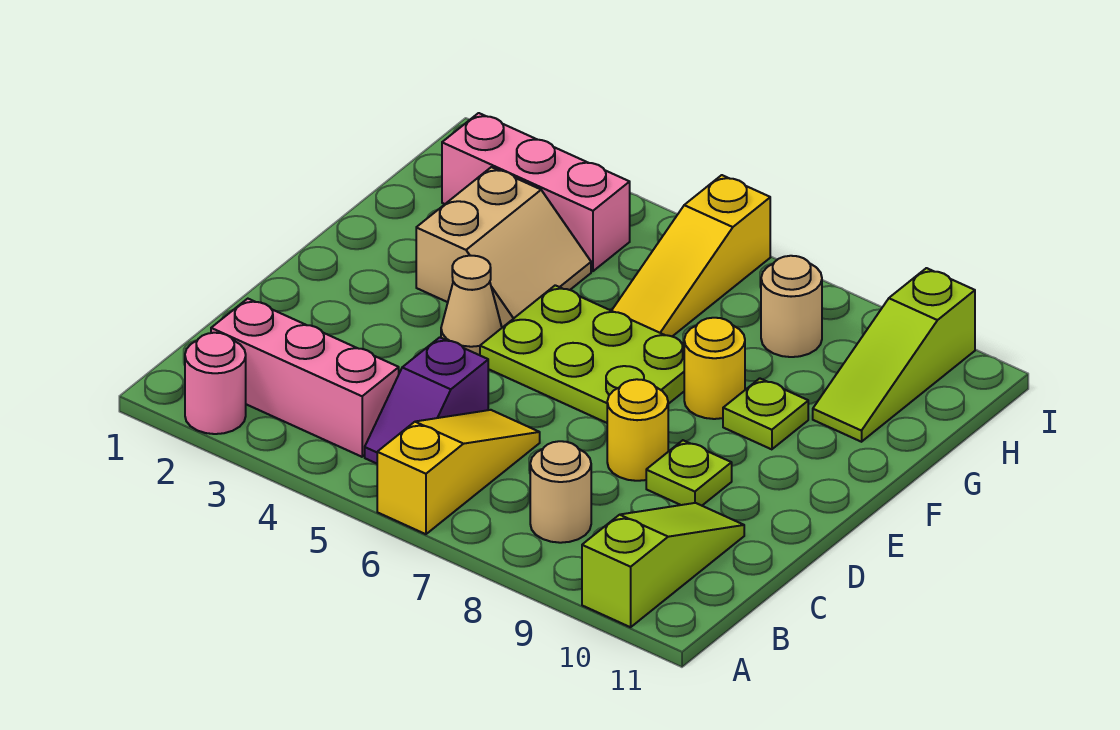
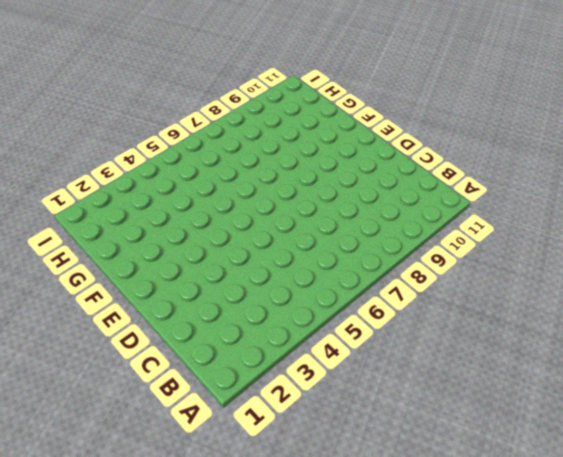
none -> pink round brick A2 level 1
none -> yellow slope A6:C6 level 1 top A
none -> lime slope A10:C10 level 1 top A

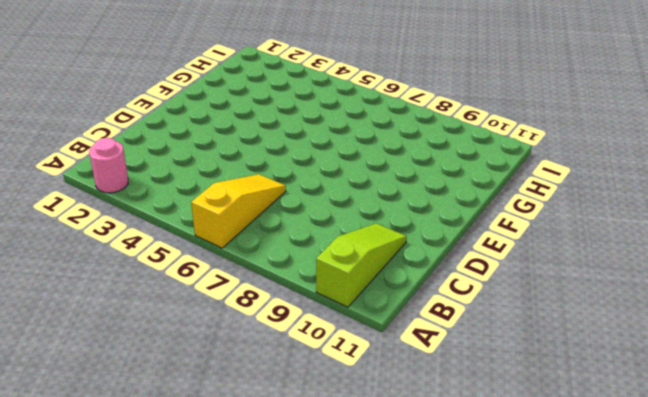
none -> pink brick B2:B4 level 1
none -> purple slope B5:C5 level 1 top C
none -> tan round brick B8 level 1

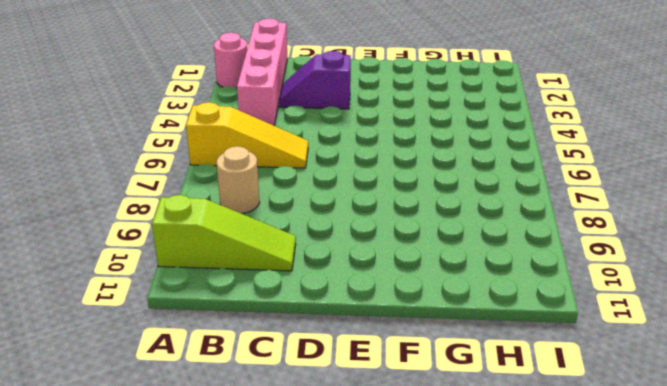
pink brick B1:B4 level 1 -> pink brick B2:B4 level 1
purple slope C3:D3 level 1 top D -> purple slope B5:C5 level 1 top C
none -> yellow round brick D8 level 1
none -> lime plate D9 level 1
none -> tan cone E4 level 1

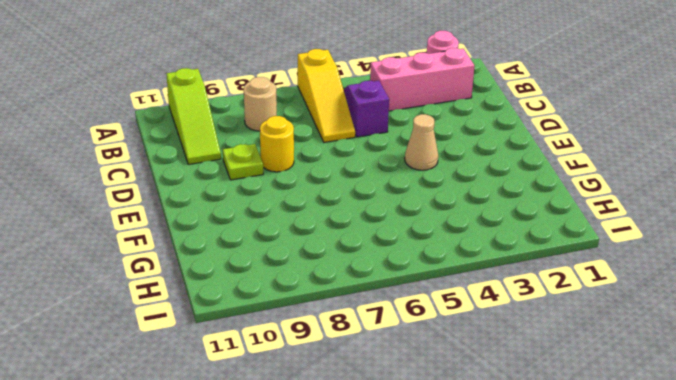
none -> lime plate E5:F7 level 1
none -> tan slope F3:G4 level 1 top 3
none -> yellow round brick F8 level 1

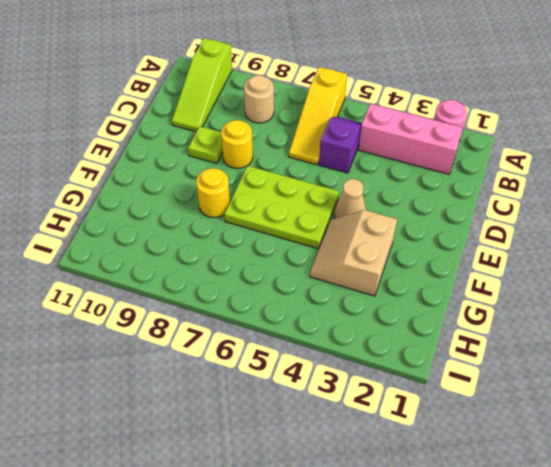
none -> lime plate F9 level 1
none -> yellow slope G6:I6 level 1 top I
none -> lime slope G10:I10 level 1 top I

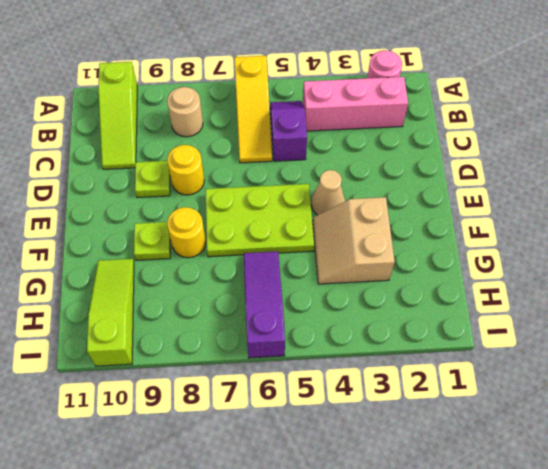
purple slope G6:I6 level 1 top I -> yellow slope G6:I6 level 1 top I
none -> pink brick H2:H4 level 1
none -> tan round brick H8 level 1

